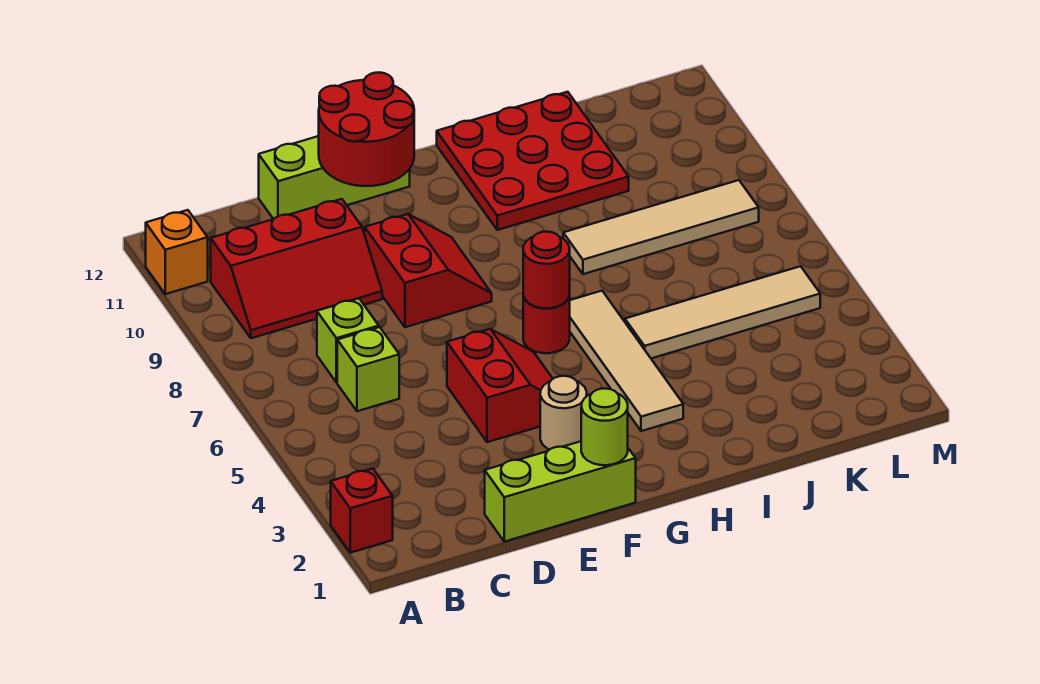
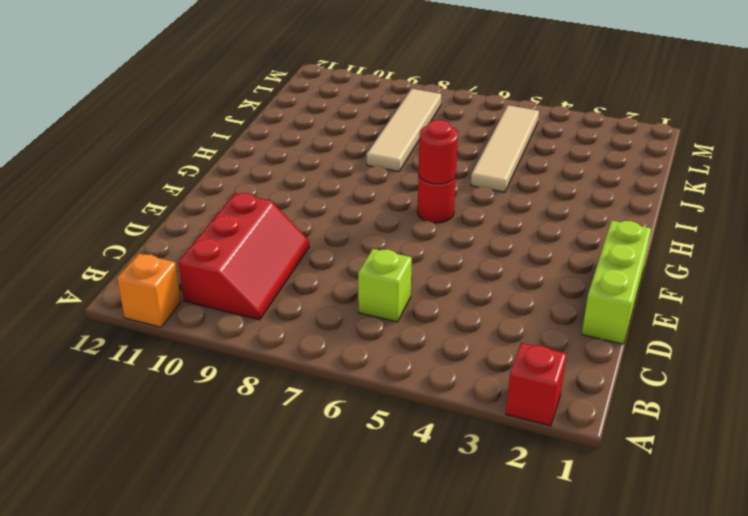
none -> lime brick C7 level 1
none -> lime brick D12:F12 level 1
none -> red slope E4:F5 level 1 top E

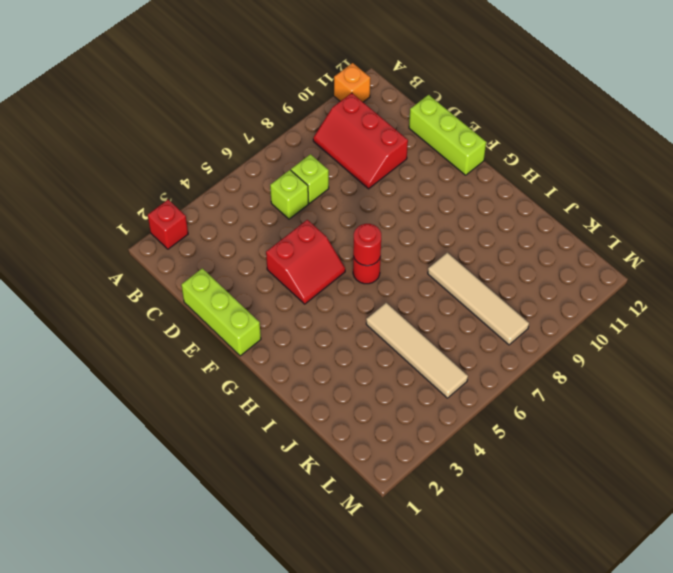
none -> red slope E8:F9 level 1 top E
none -> tan round brick F3 level 1
none -> tan tile H3:H6 level 1

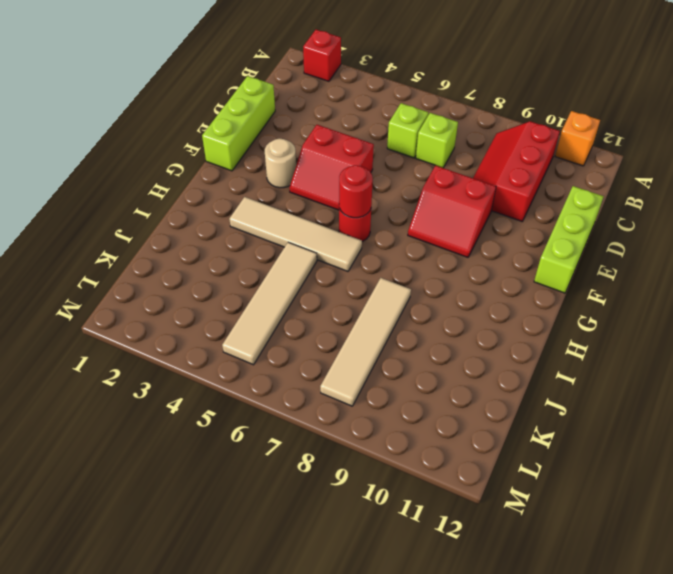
none -> red plate H10:J12 level 1
none -> red round brick E11:F12 level 2
none -> lime round brick F1 level 2

